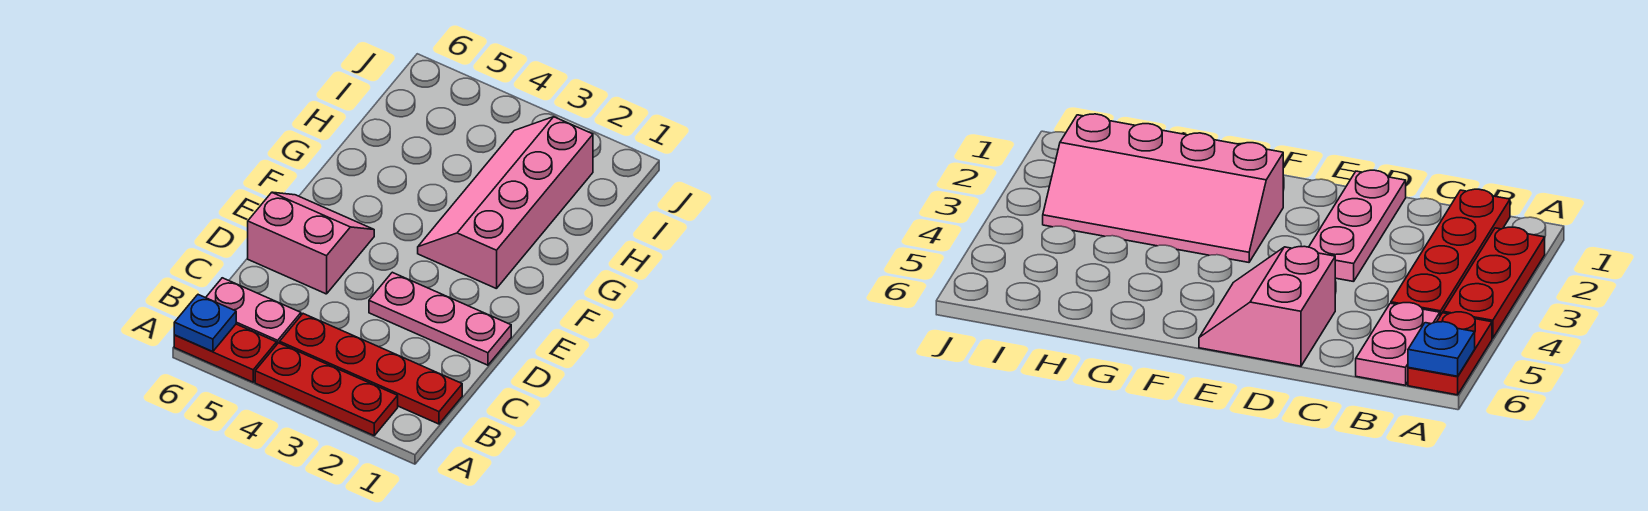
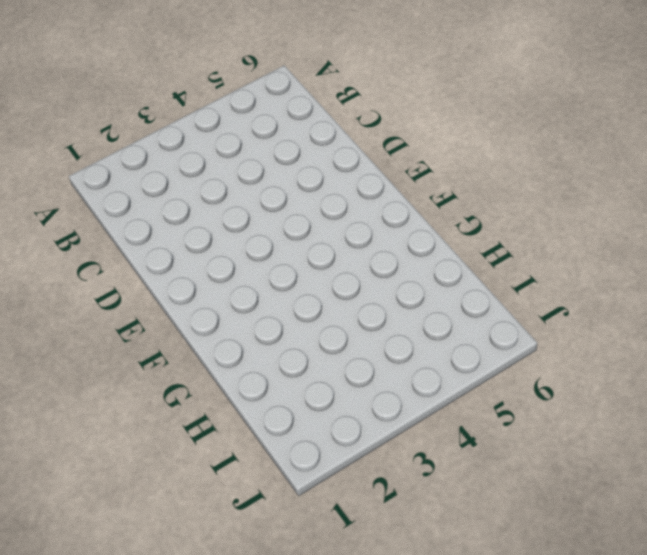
none -> red plate A2:A4 level 1
none -> red plate A5:A6 level 1

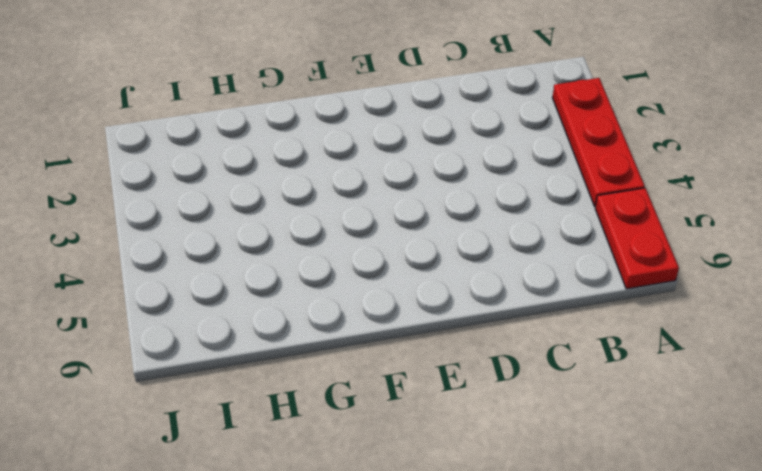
none -> red plate B1:B4 level 1
none -> pink plate B5:B6 level 1

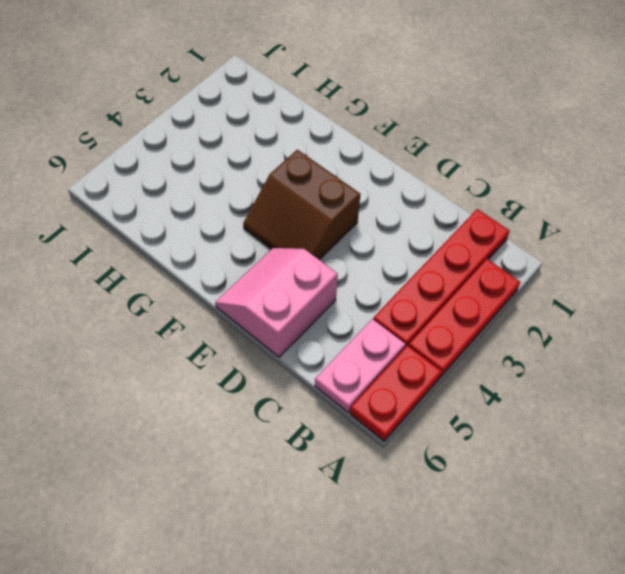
brown slope E3:F4 level 1 top 3 -> pink slope F2:I3 level 1 top 2
none -> pink plate D1:D3 level 1
none -> blue plate A6 level 2

